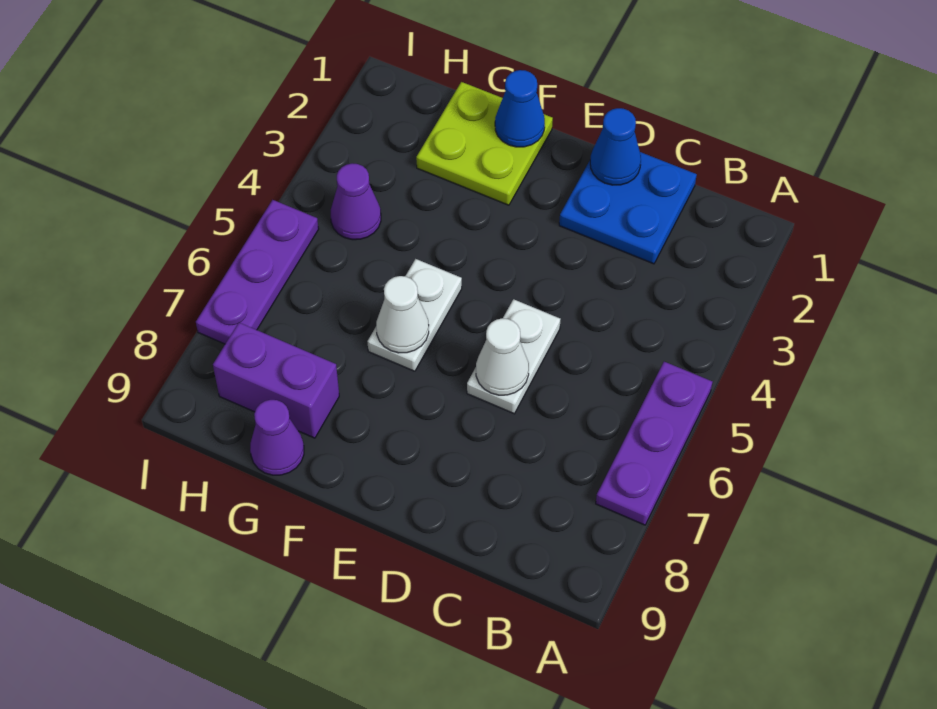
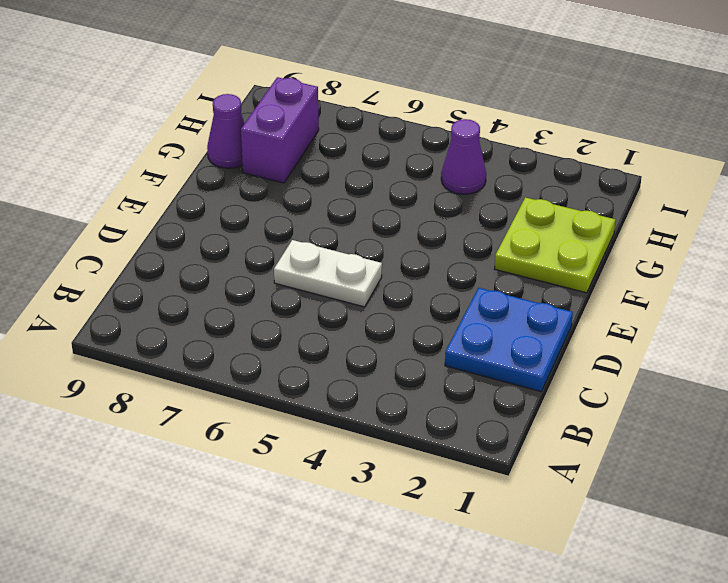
none -> purple plate A5:A7 level 1
none -> white plate F5:F6 level 1
none -> purple plate I5:I7 level 1

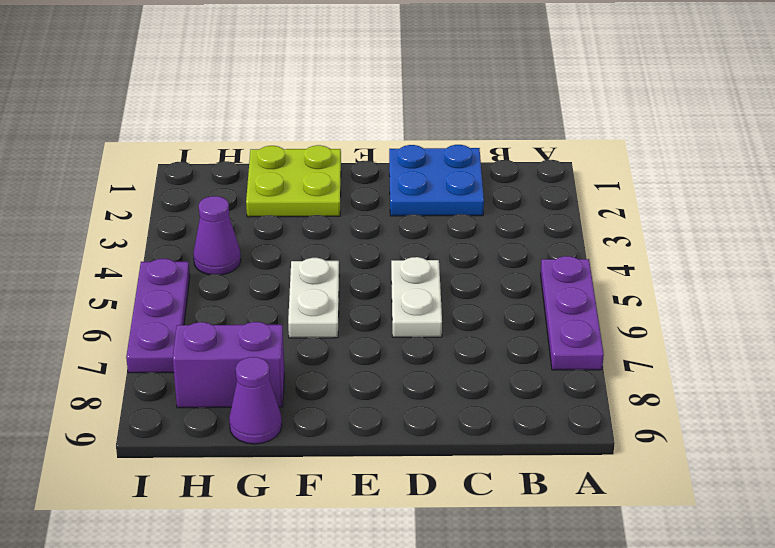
none -> blue cone D1 level 2
none -> white cone D6 level 2
none -> blue cone F1 level 2

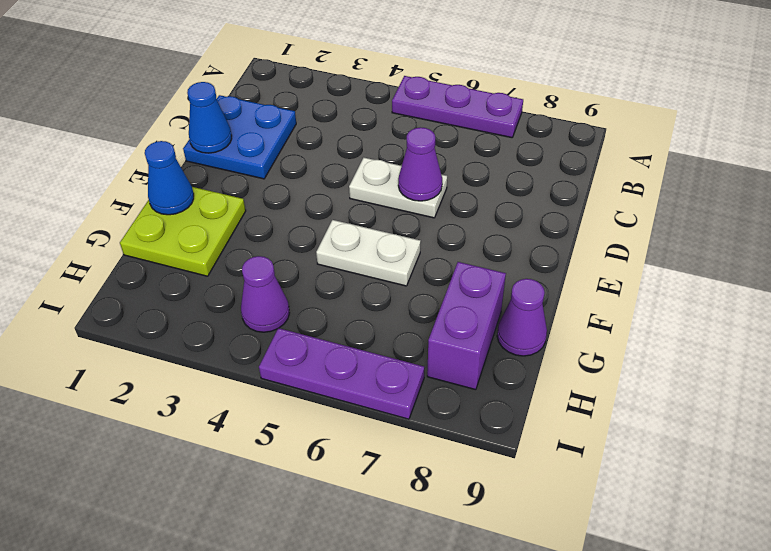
purple cone D6 level 2 -> white cone D6 level 2
none -> white cone F6 level 2

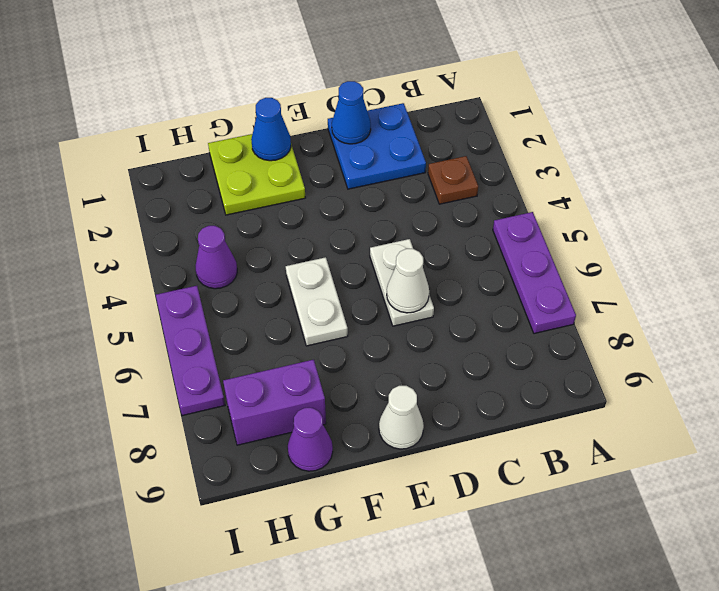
brown plate B3 level 1 -> none
white cone E9 level 1 -> white cone F6 level 2

